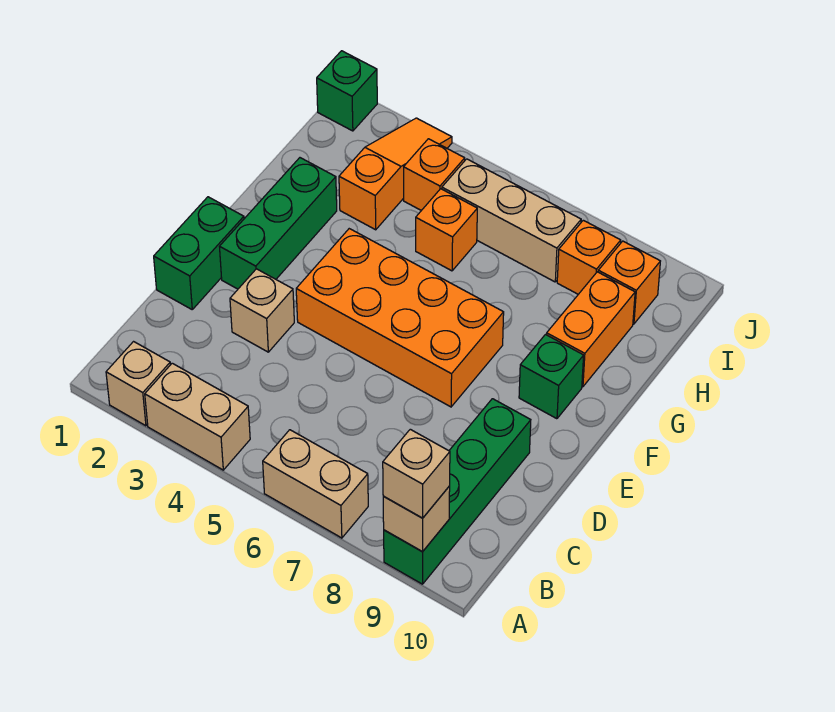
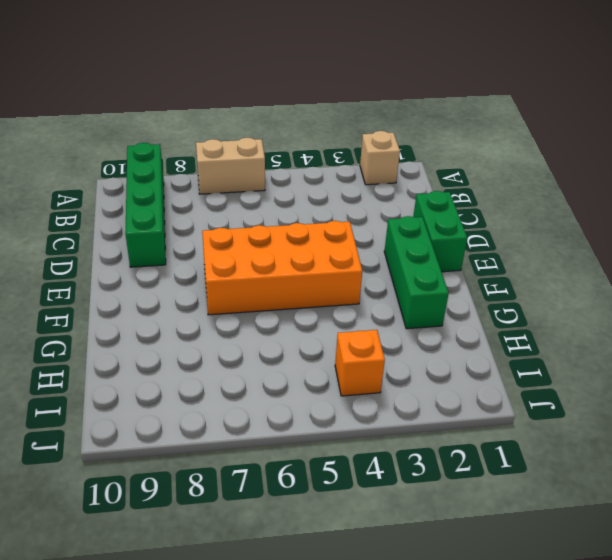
none -> tan brick A3:A4 level 1
none -> tan brick D3 level 1
none -> green brick F9 level 1

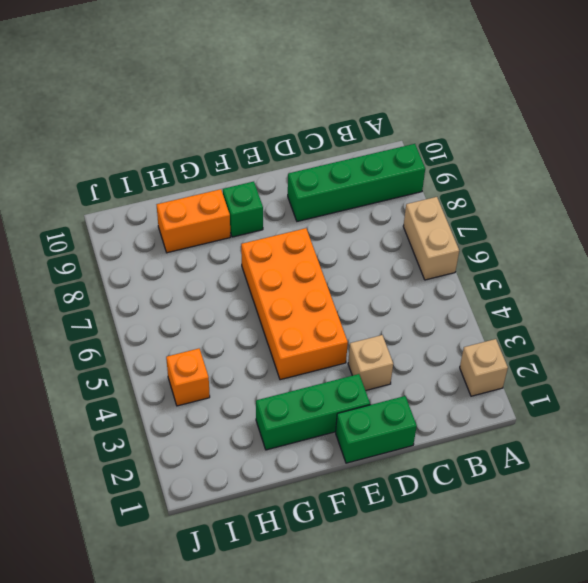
none -> tan brick A3:A4 level 1
none -> orange slope H3:J3 level 1 top H
none -> orange brick H5 level 1

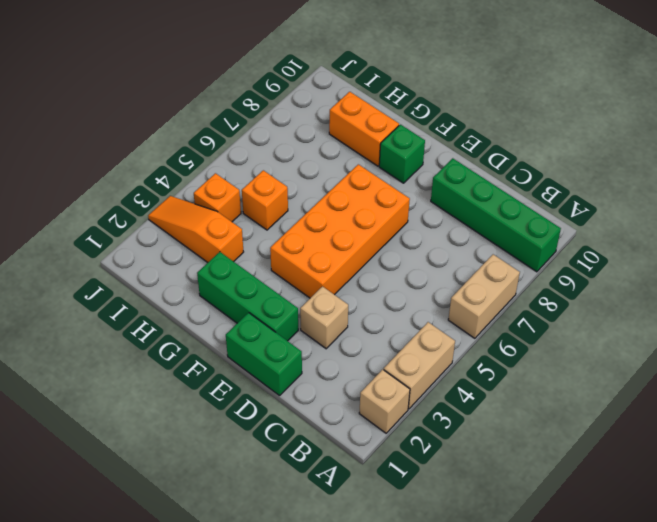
none -> tan brick I5:I7 level 1
none -> orange brick I8 level 1
none -> orange brick I9 level 1

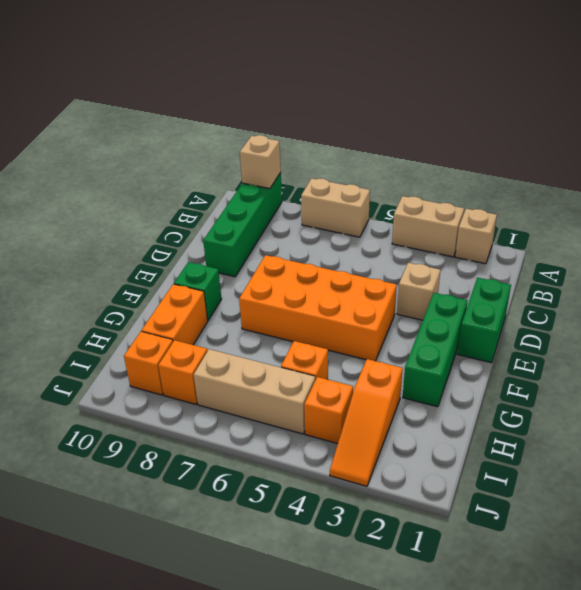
none -> green brick J1 level 1
none -> tan brick A9 level 3

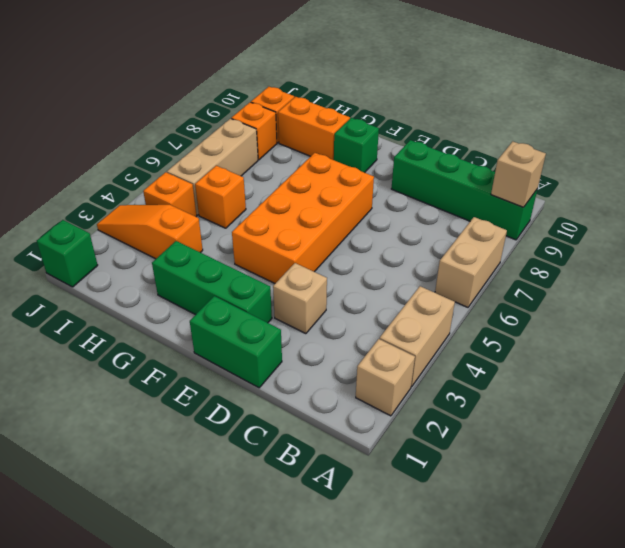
none -> tan brick A9 level 3

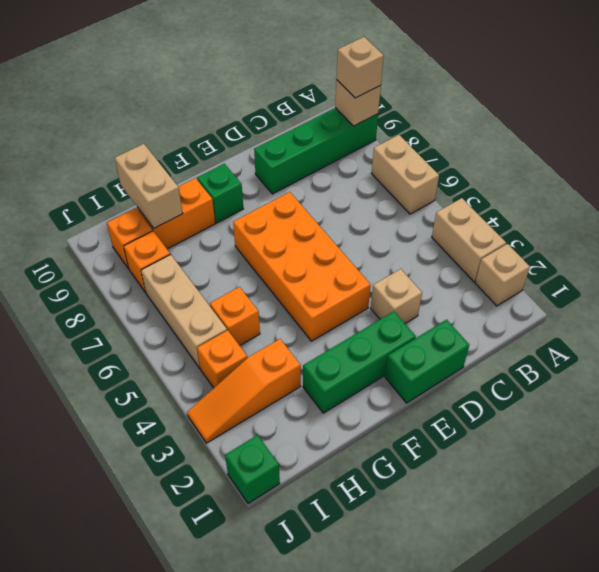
tan brick H9:H10 level 2 -> none

